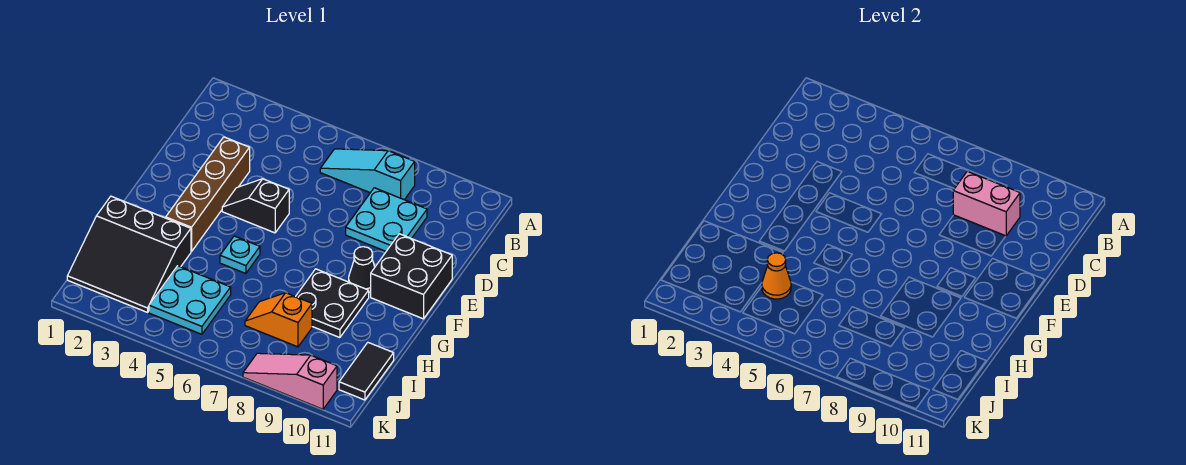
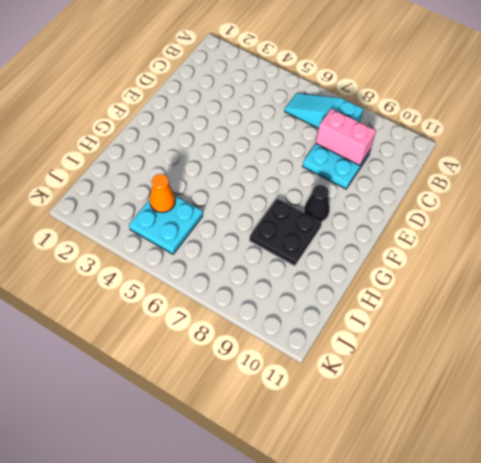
none -> brown brick D3:G3 level 1
none -> black slope E4:E5 level 1 top 5
none -> black brick E10:F11 level 1

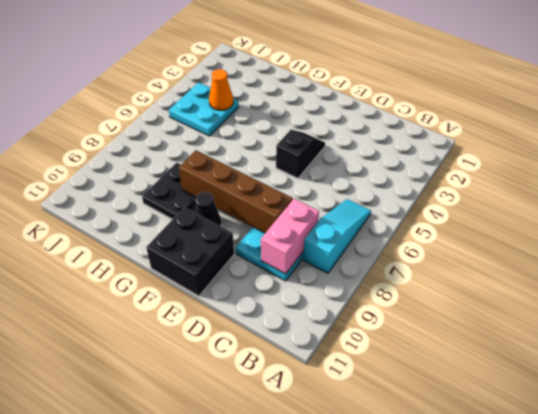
brown brick D8:G8 level 2 -> brown brick D3:G3 level 1
none -> cyan plate G5 level 1
none -> black slope H1:J3 level 1 top H
none -> orange slope I7:I8 level 1 top 8

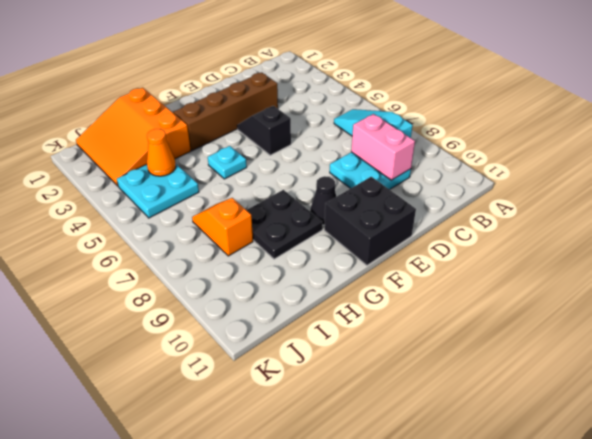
orange slope H1:J3 level 1 top H -> black slope H1:J3 level 1 top H
none -> black tile I11:J11 level 1
none -> pink slope K8:K10 level 1 top 10

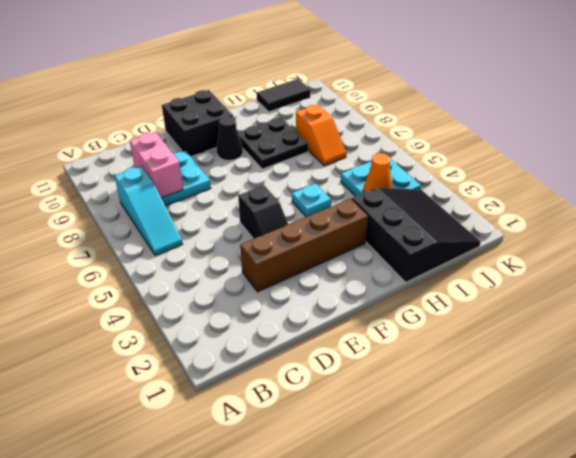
none -> pink slope K8:K10 level 1 top 10

